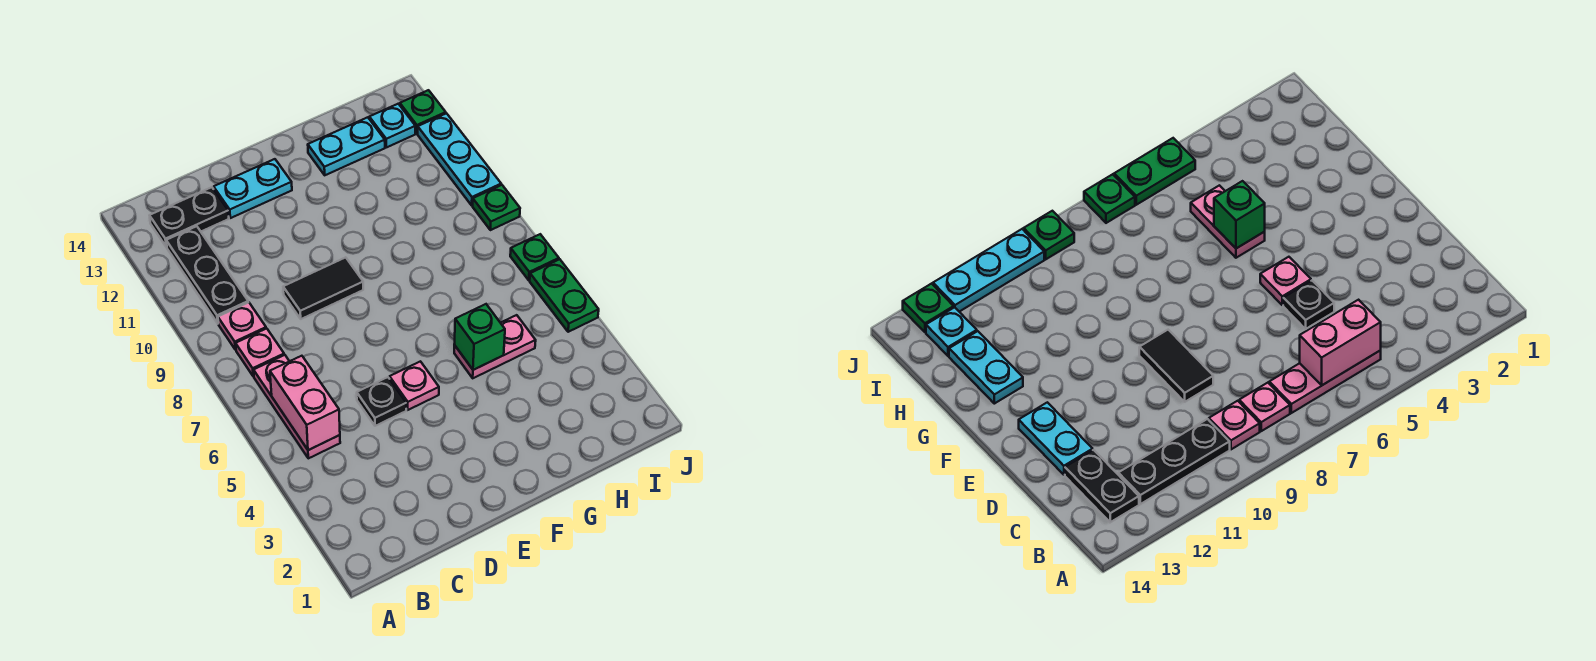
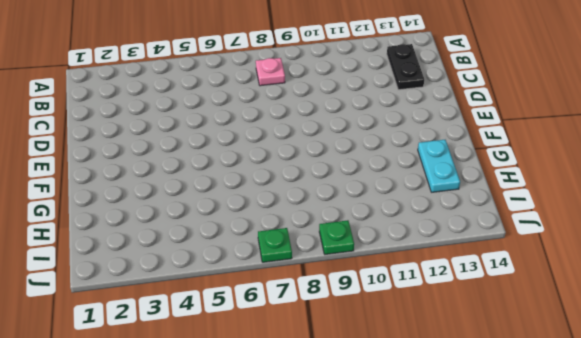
none -> pink plate B5:B7 level 1
none -> pink plate B9 level 1
none -> black plate B10:B12 level 1

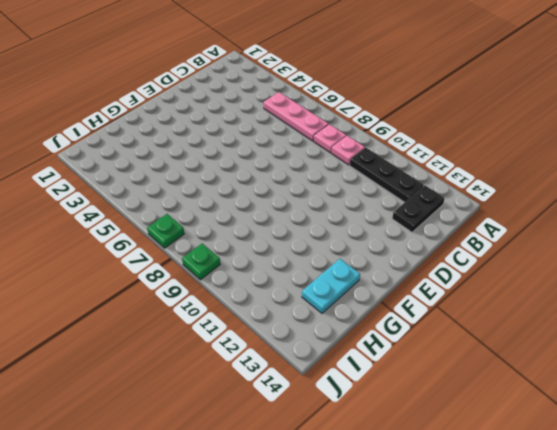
none -> black plate D5 level 1
none -> black tile D9:E9 level 1
none -> cyan plate D13:E13 level 1

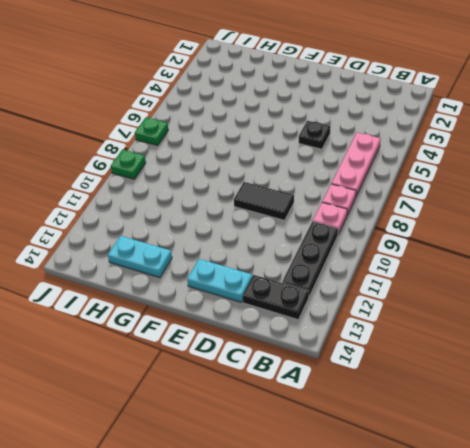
none -> pink plate E5 level 1
none -> pink plate G5:H5 level 1
none -> cyan plate I13 level 1

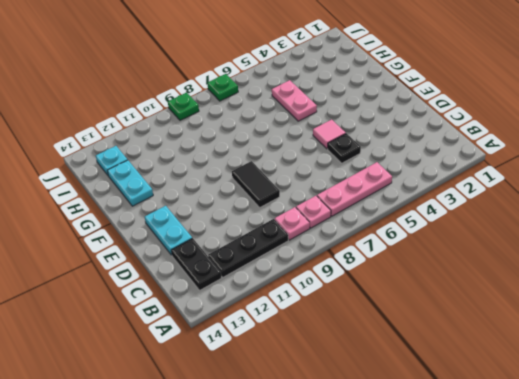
pink tile E5 level 1 -> pink plate E5 level 1
none -> green plate J5:J6 level 1
none -> cyan plate J10:J12 level 1
none -> green plate J13 level 1

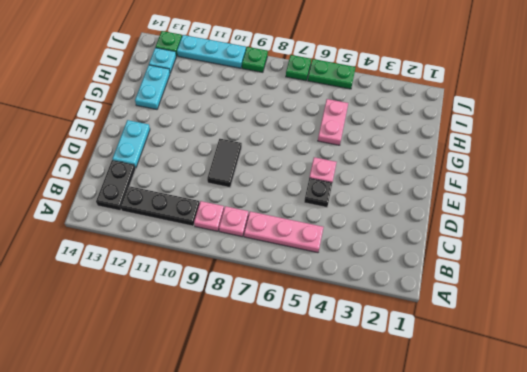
none -> pink brick B5:B6 level 2
none -> green brick G5 level 2

